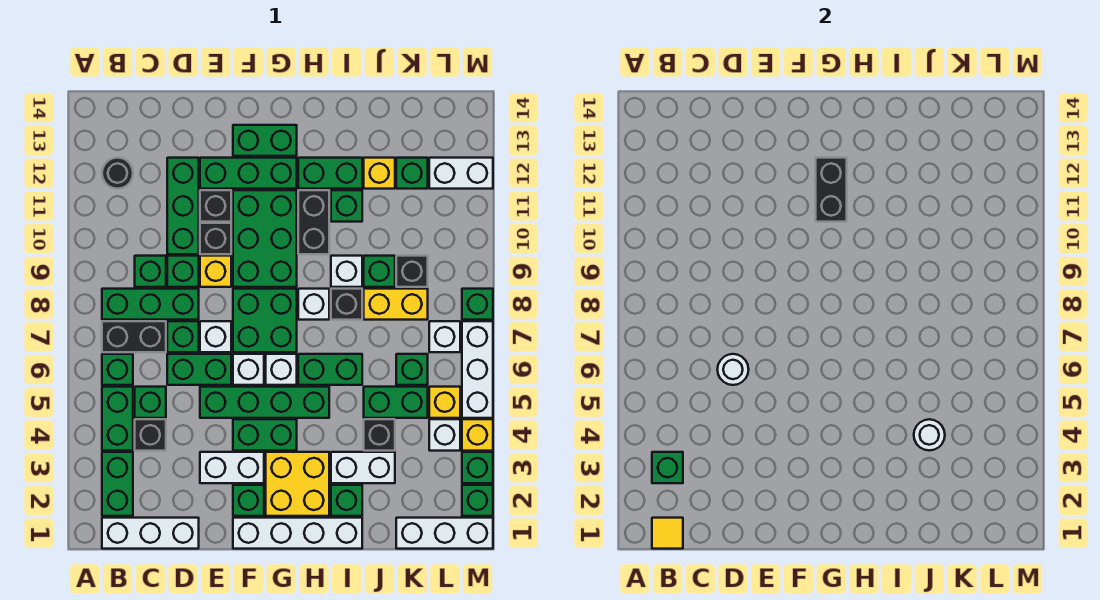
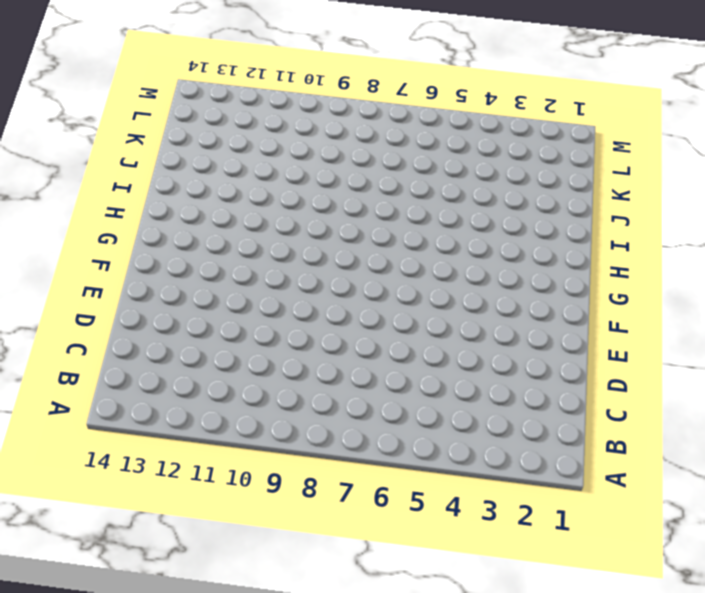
none -> white brick B1:D1 level 1
none -> green brick B2:B3 level 1
none -> green brick B4:B5 level 1
none -> green brick B6 level 1

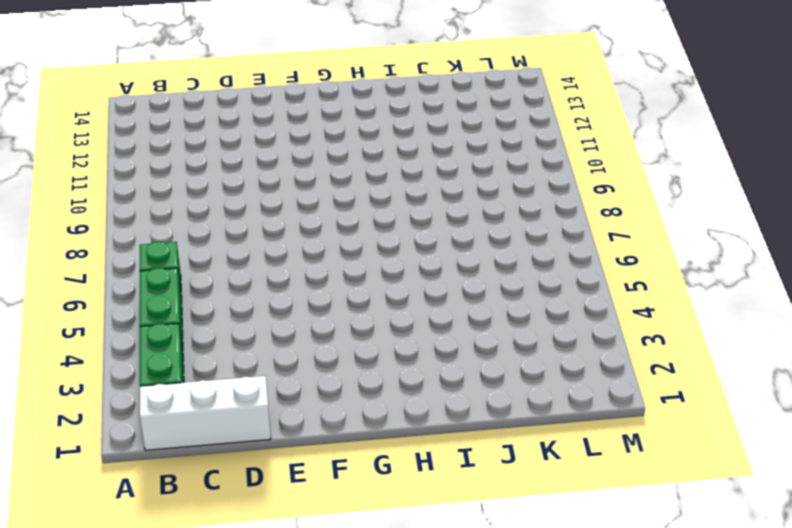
none -> black brick B7:C7 level 1
none -> green brick B8:D8 level 1
none -> black round brick B12 level 1
none -> black brick C4 level 1

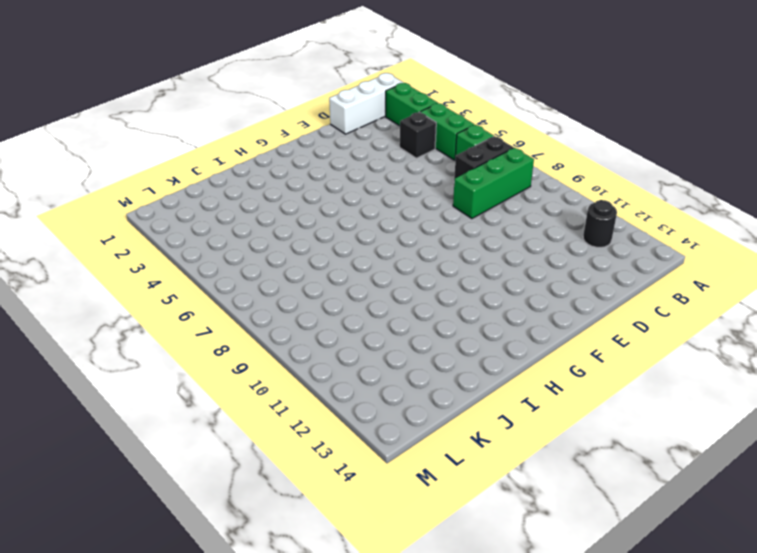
none -> green brick C5 level 1
none -> green brick C9 level 1
none -> green brick D6:E6 level 1
none -> green brick D7 level 1

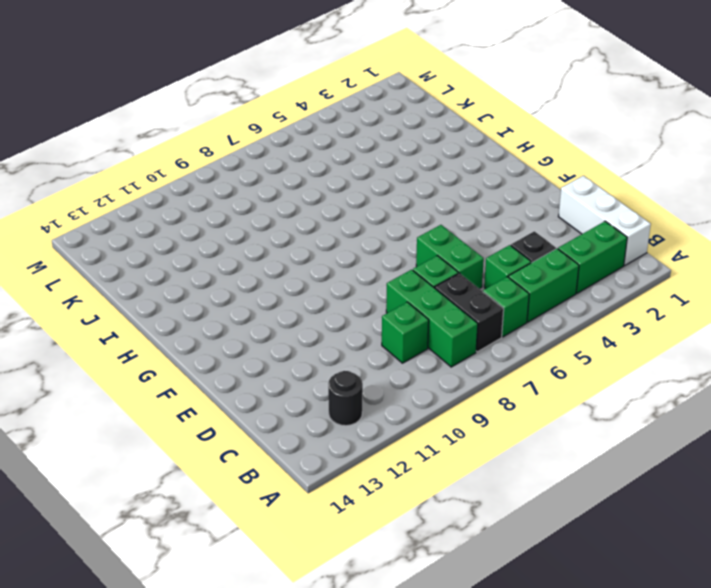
none -> green brick D9 level 1
none -> green brick D10:D12 level 1
none -> white brick E3:F3 level 1
none -> green brick E5:H5 level 1

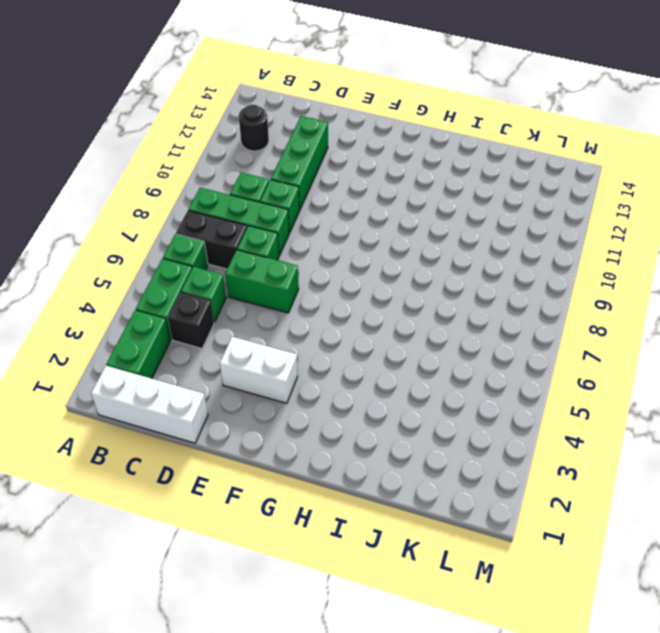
none -> green brick E5:H5 level 1
none -> white brick E7 level 1
none -> yellow brick E9 level 1
none -> black brick E10 level 1

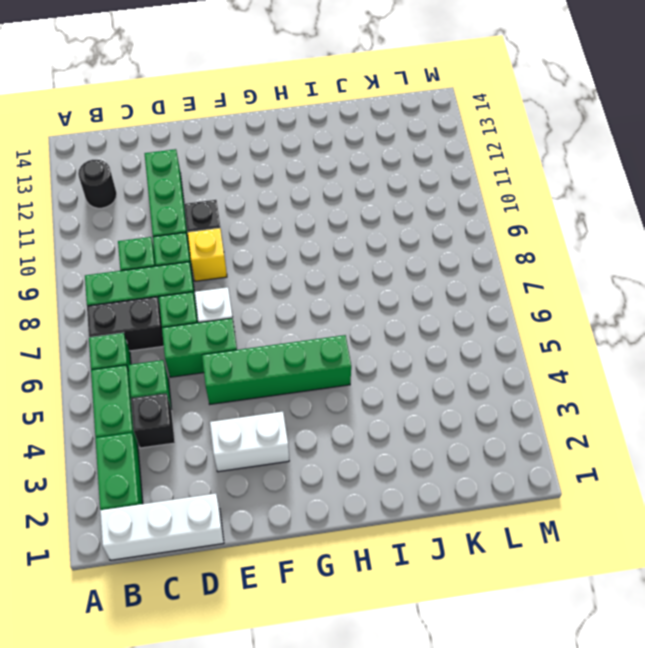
none -> black brick E11 level 1
none -> green brick E12:G12 level 1
none -> white brick F1:I1 level 1
none -> green brick F2 level 1

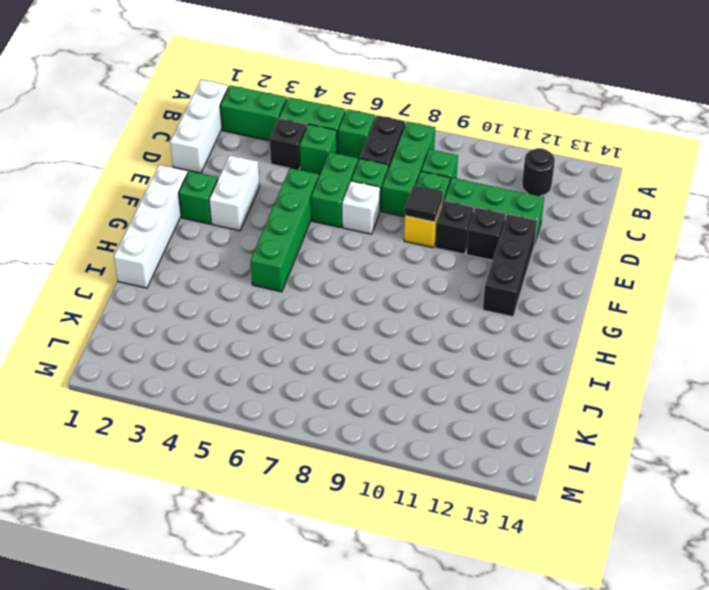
black tile E9 level 2 -> none
black brick E12:G12 level 1 -> green brick E12:G12 level 1
none -> green brick F4:G4 level 1
none -> white brick F6 level 1
none -> green brick F7:G8 level 1
none -> green brick F9:G11 level 1

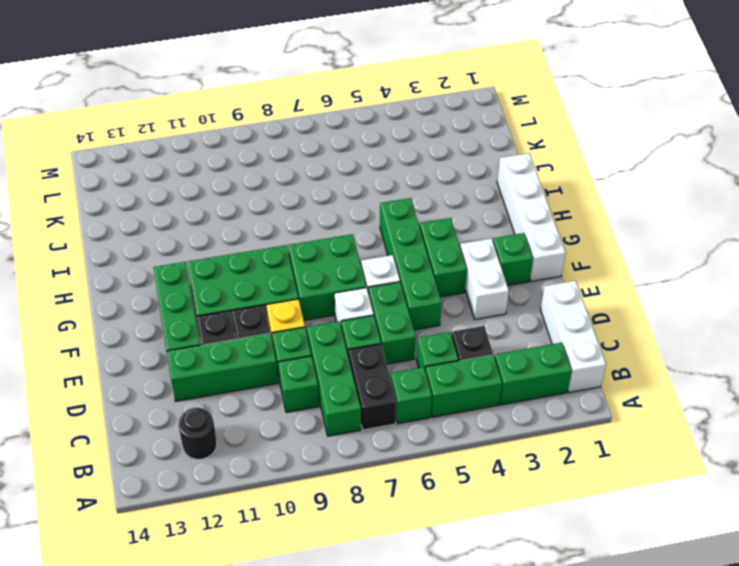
none -> green brick F13:G13 level 1
none -> yellow brick G2:H3 level 1
none -> white brick G6 level 1
none -> green brick H6:I6 level 1

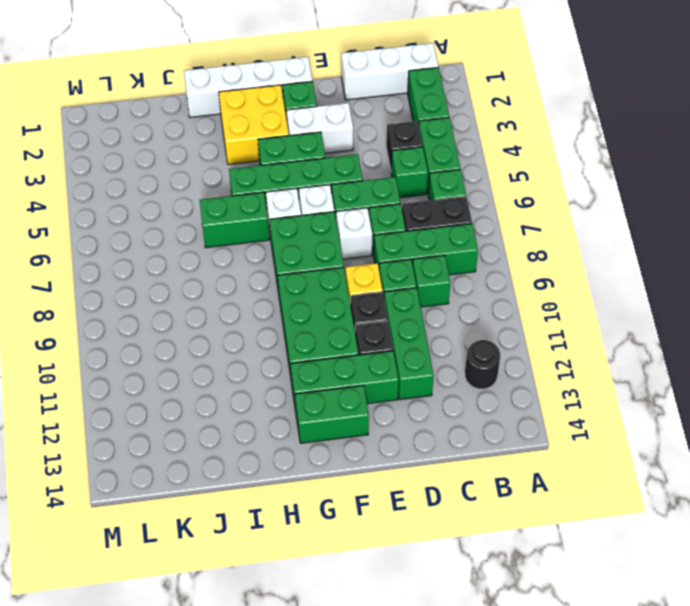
none -> white brick H8 level 1
none -> black brick H10:H11 level 1
none -> green brick H12:I12 level 1
none -> green brick I2 level 1

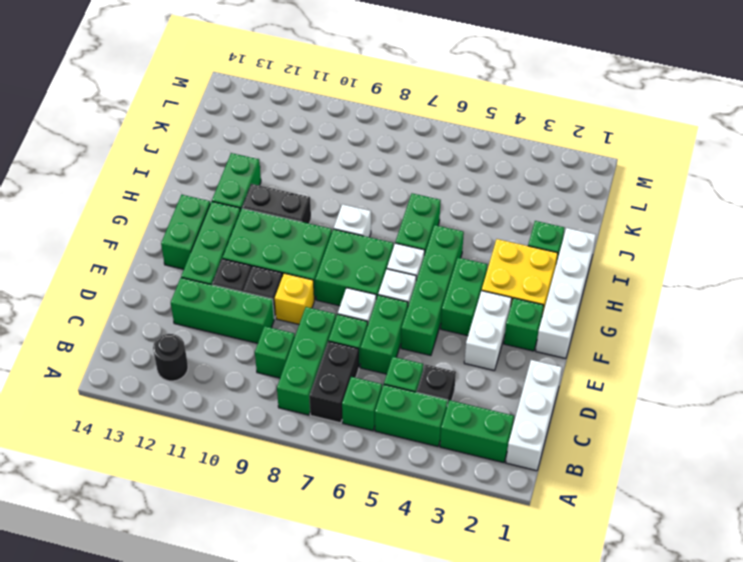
none -> green brick D9 level 1
none -> white brick I3:J3 level 1
none -> black brick I8 level 1
none -> white brick I9 level 1

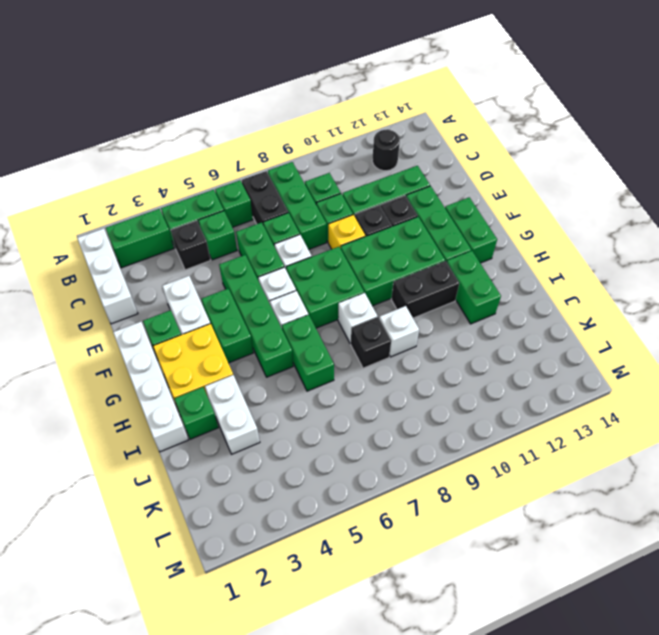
none -> green brick I11 level 1
none -> black brick J4 level 1
none -> green brick J5:K5 level 1
none -> yellow brick J8:K8 level 1

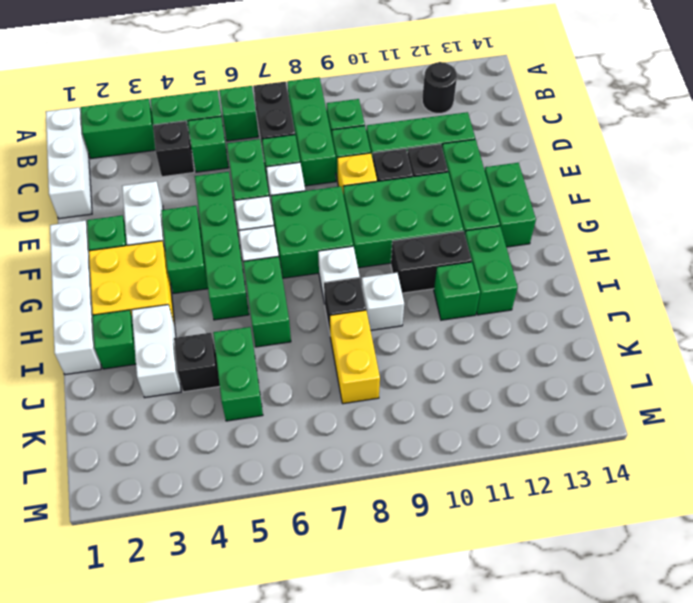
none -> green brick J9 level 1
none -> yellow brick J12 level 1
none -> white brick K1:M1 level 1
none -> green brick K6 level 1

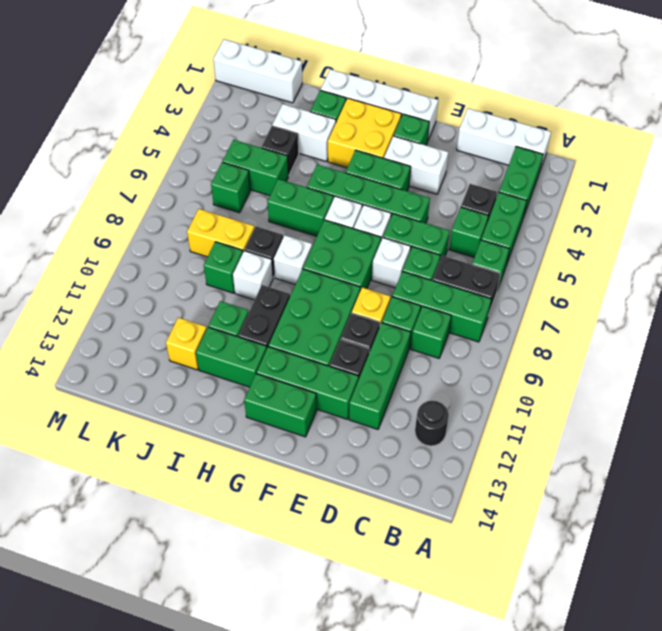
none -> black brick K9 level 1
none -> green brick K12 level 1
none -> white brick L4 level 1
none -> yellow brick L5 level 1

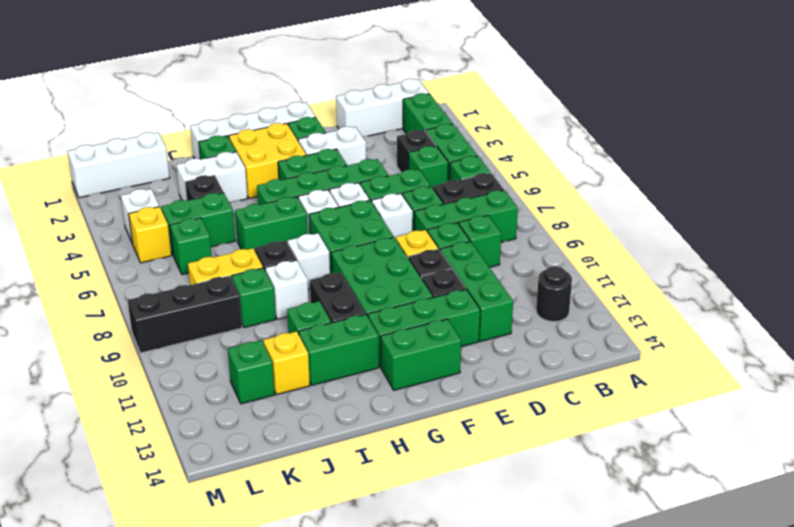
black brick K9:M9 level 1 -> black brick K9 level 1
none -> white brick L7 level 1
none -> white brick L12:M12 level 1
none -> green brick M2 level 1
none -> green brick M3 level 1

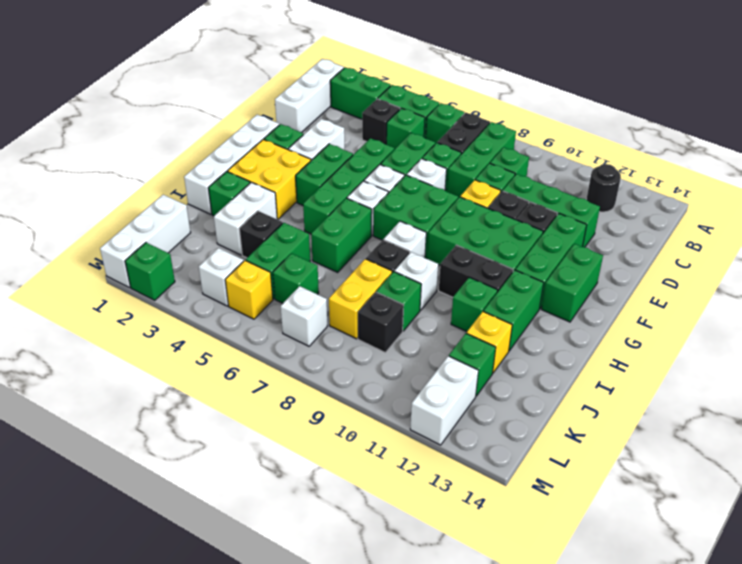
none -> green brick M3 level 1
none -> yellow brick M4 level 1
none -> white brick M5:M7 level 1
none -> green brick M8 level 1

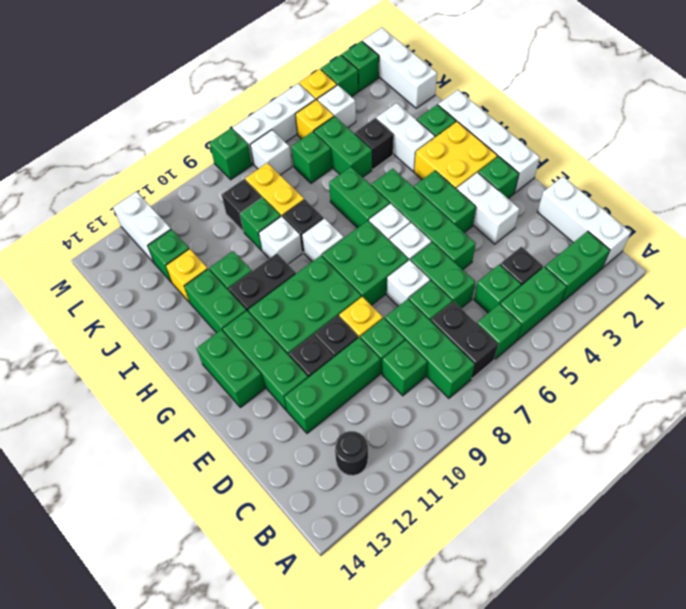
none -> yellow tile B1 level 2
none -> green brick B3 level 2
none -> white round brick D6 level 2
none -> black brick G11:G12 level 2

